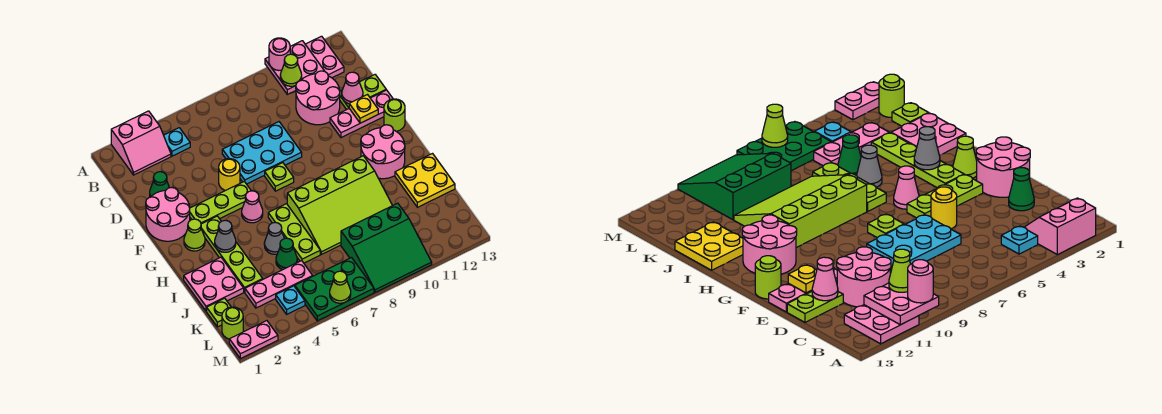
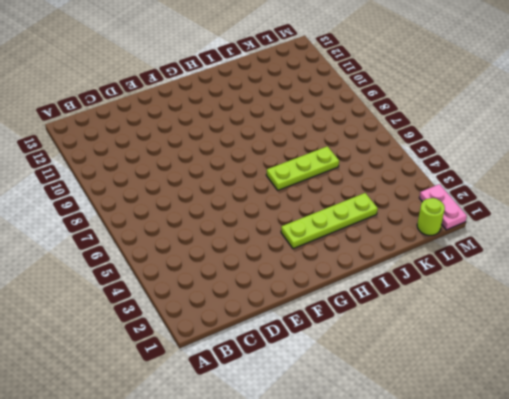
none -> pink slope A2:B3 level 1 top A
none -> pink plate A11:B12 level 1
none -> cyan plate B4 level 1
none -> pink round brick C10:D11 level 1

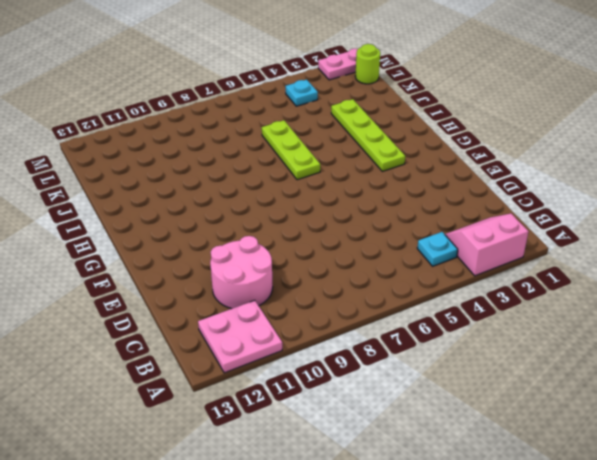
none -> green cone D2 level 1
none -> cyan plate D6:E8 level 1
none -> lime plate D12:D13 level 1
none -> pink round brick E1:F2 level 1

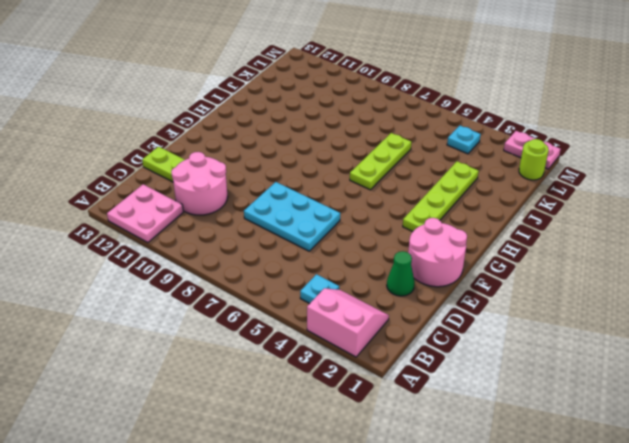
none -> yellow round brick E5 level 1
none -> pink plate E11:E13 level 1
none -> lime plate F3:F5 level 1
none -> lime plate F7 level 1

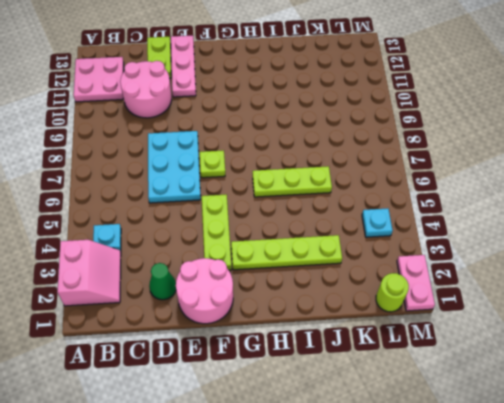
none -> yellow round brick E5 level 1
none -> lime round brick F13 level 1
none -> lime cone G2 level 1
none -> pink cone G5 level 1

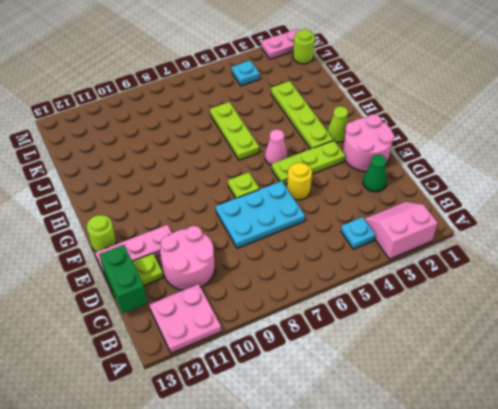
green brick C13:D13 level 2 -> none
none -> pink round brick G11:H12 level 1
none -> lime slope H7:J10 level 1 top H
none -> pink plate I1:J2 level 1
none -> grey cone I5 level 1

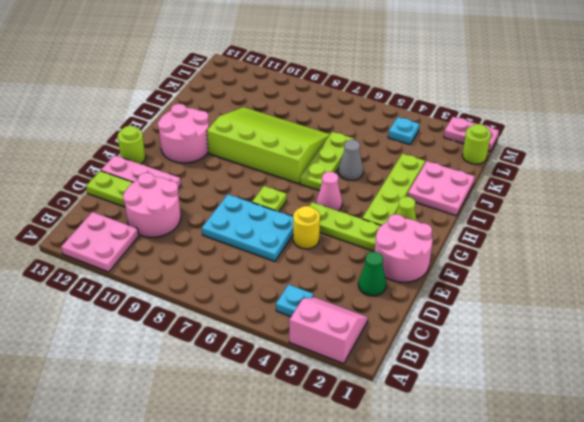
none -> yellow plate I12:J13 level 1
none -> green cone J5 level 1
none -> lime plate K1 level 1
none -> pink plate K3:K5 level 1

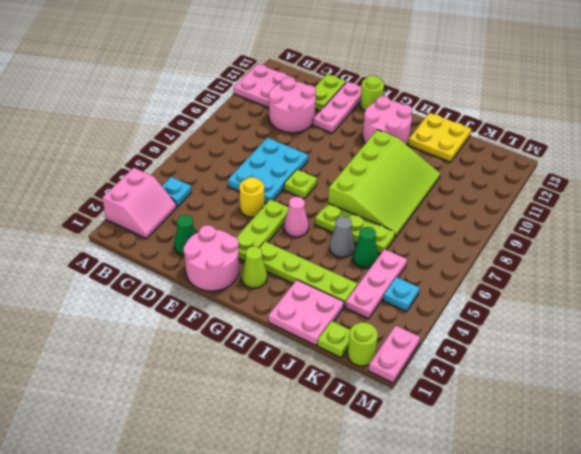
none -> green slope K8:M10 level 1 top K
none -> green plate L5:M7 level 1
none -> pink plate A10:B11 level 2
none -> pink cone D12 level 2

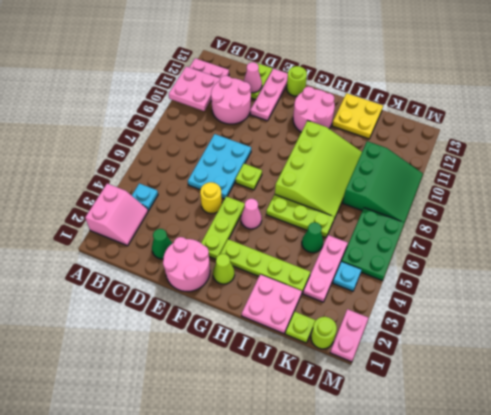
none -> grey cone I5 level 1
none -> yellow plate E12 level 2
none -> grey cone H3 level 2
none -> lime cone M6 level 2

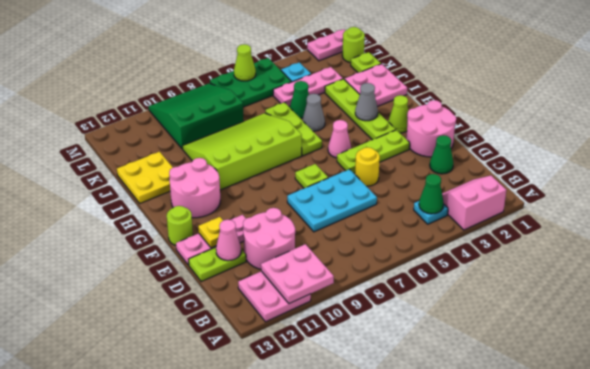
green cone B4 level 2 -> none
none -> pink round brick A10 level 3
none -> lime cone B10 level 3

